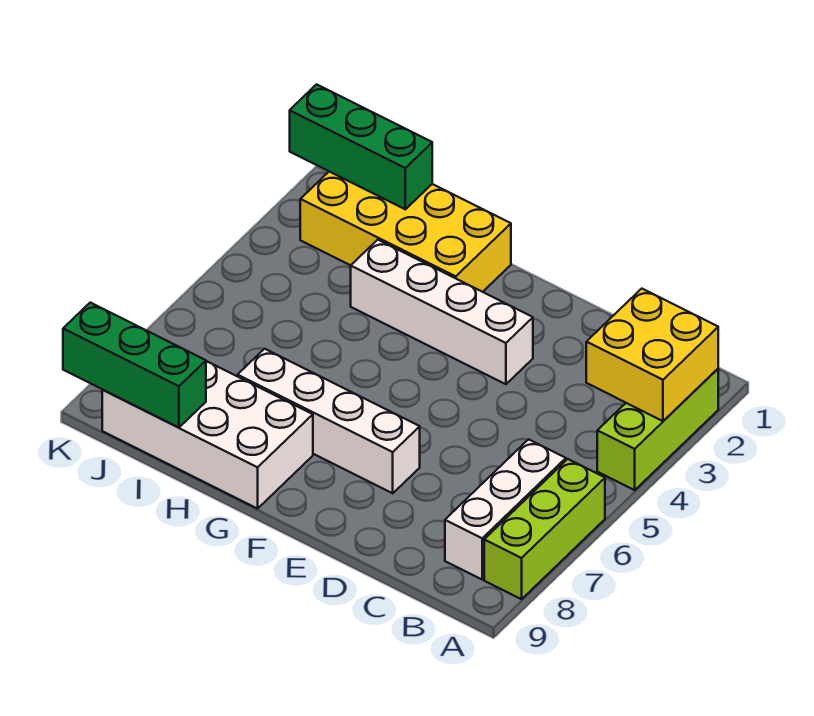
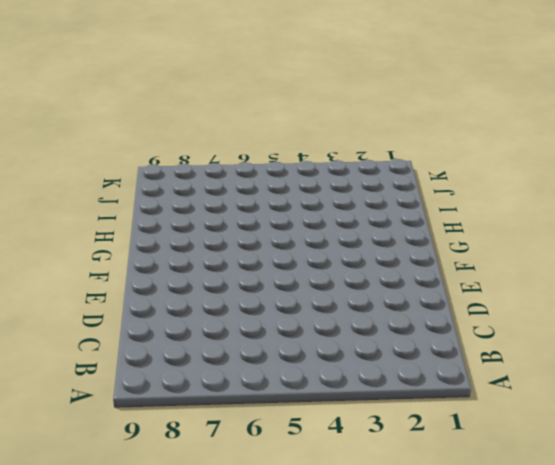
none -> lime brick A2:A4 level 1
none -> lime brick A6:A8 level 1

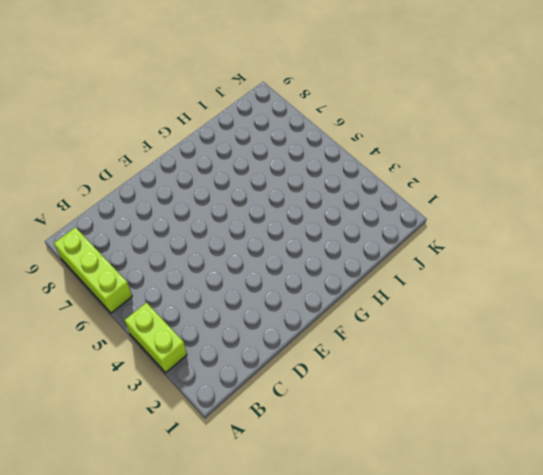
lime brick A3:A4 level 1 -> lime brick A2:A4 level 1
none -> white brick B6:B8 level 1
none -> white brick E3:H3 level 1

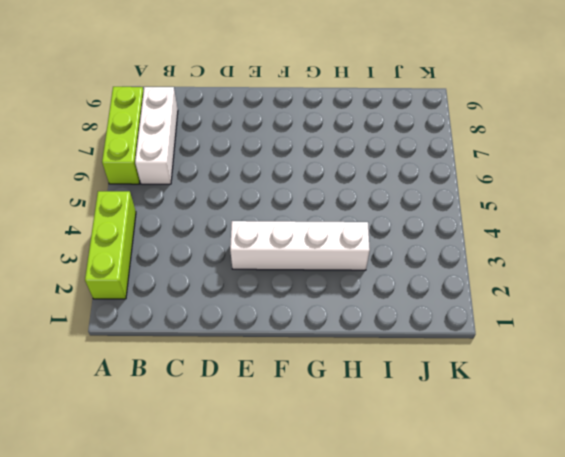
none -> white brick E7:H7 level 1
none -> yellow brick G1:J2 level 1

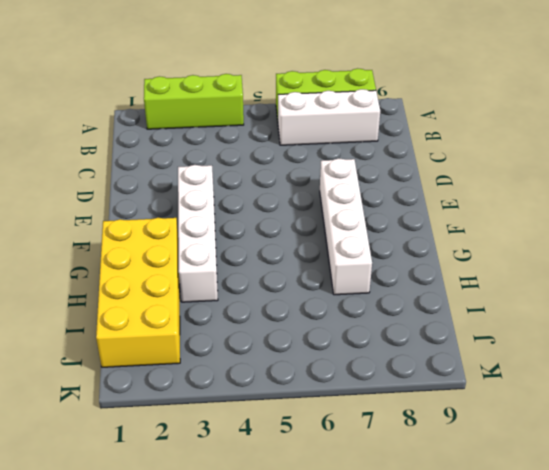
none -> white brick G8:J9 level 1
none -> yellow brick A2:B3 level 2

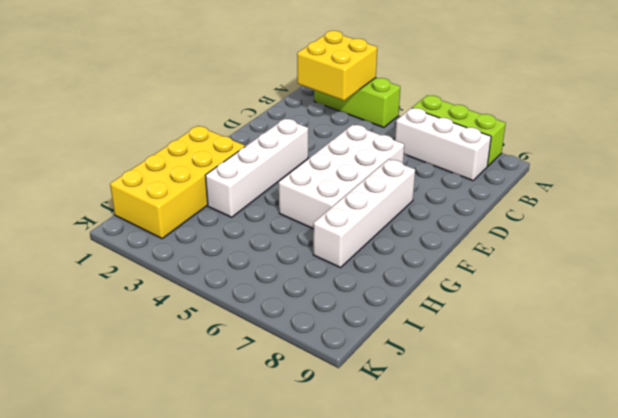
white brick D5:G6 level 1 -> white brick G8:J9 level 1
none -> green brick I1:K1 level 2
none -> green brick I9:K9 level 2

